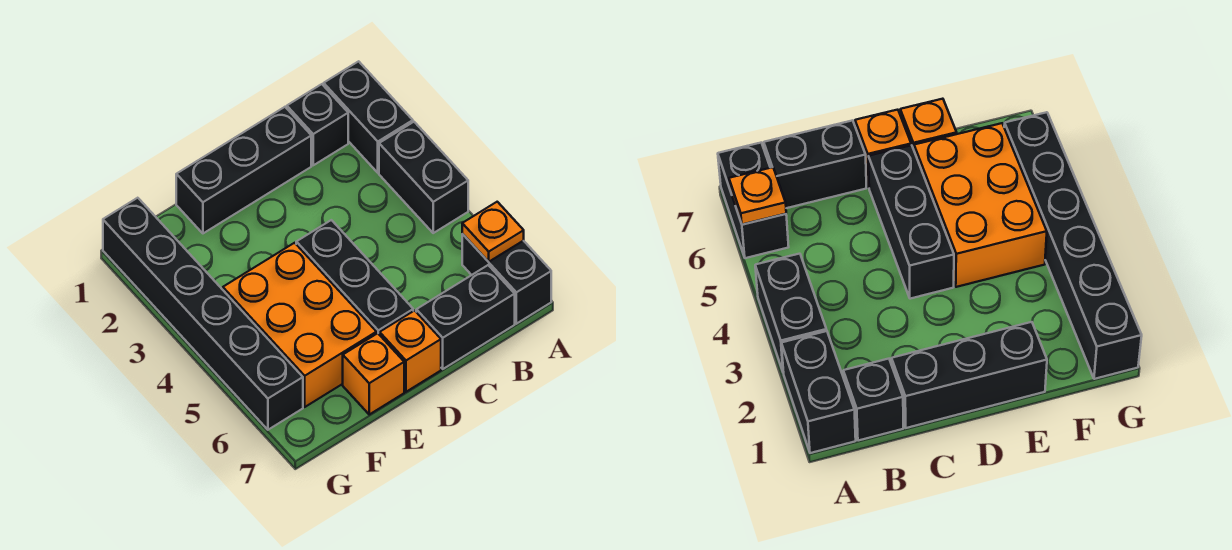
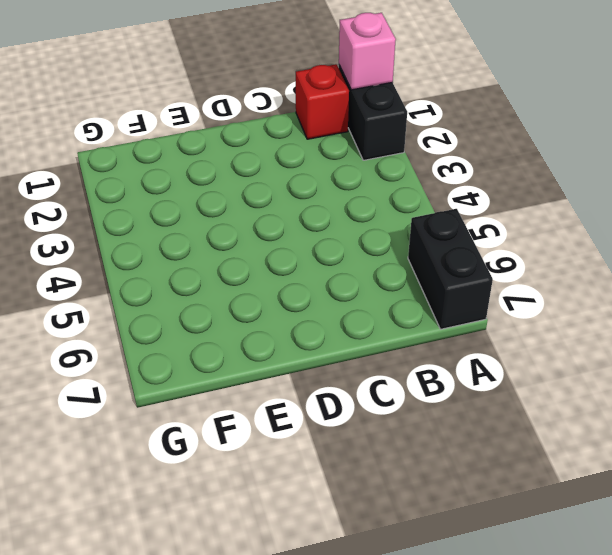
pink brick A1 level 2 -> none
red brick B1 level 1 -> black brick B1 level 1
none -> black brick A3:A4 level 1
none -> black brick B7:C7 level 1
none -> black brick C1:E1 level 1

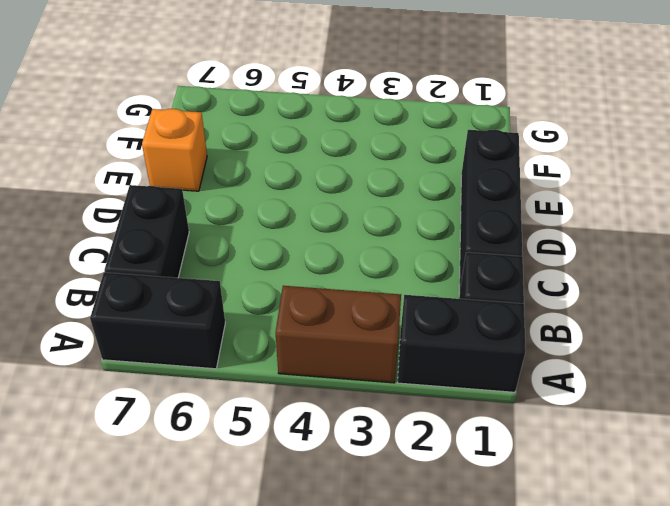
brown brick A3:A4 level 1 -> black brick A3:A4 level 1
none -> black brick D4:D6 level 1
none -> orange brick D7 level 1
none -> orange brick E4:F6 level 1

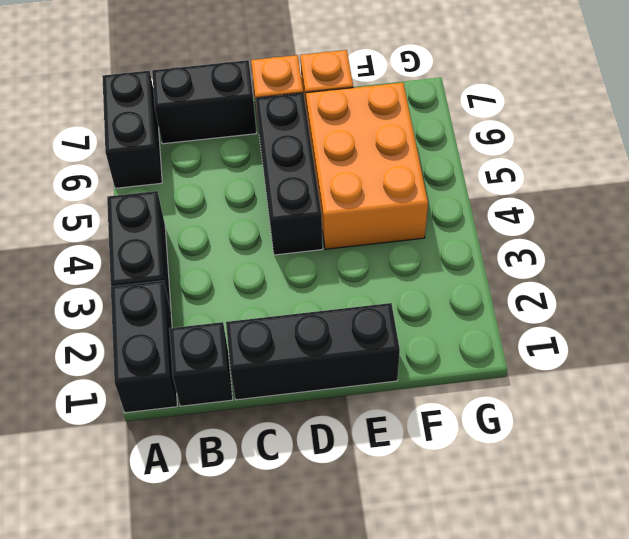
none -> black brick G1:G6 level 1
none -> orange plate A6 level 2

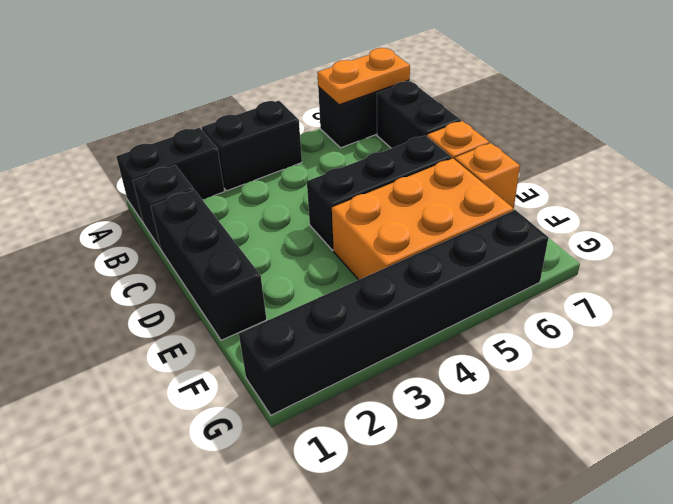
orange plate A6:A7 level 2 -> orange plate A6 level 2

